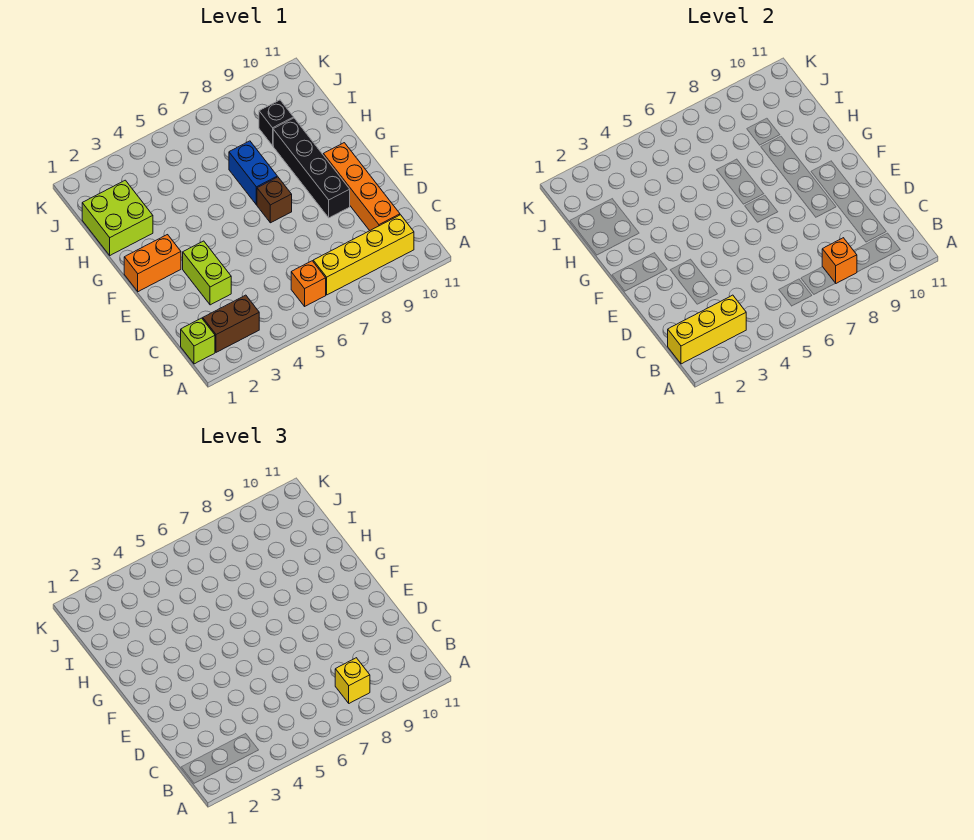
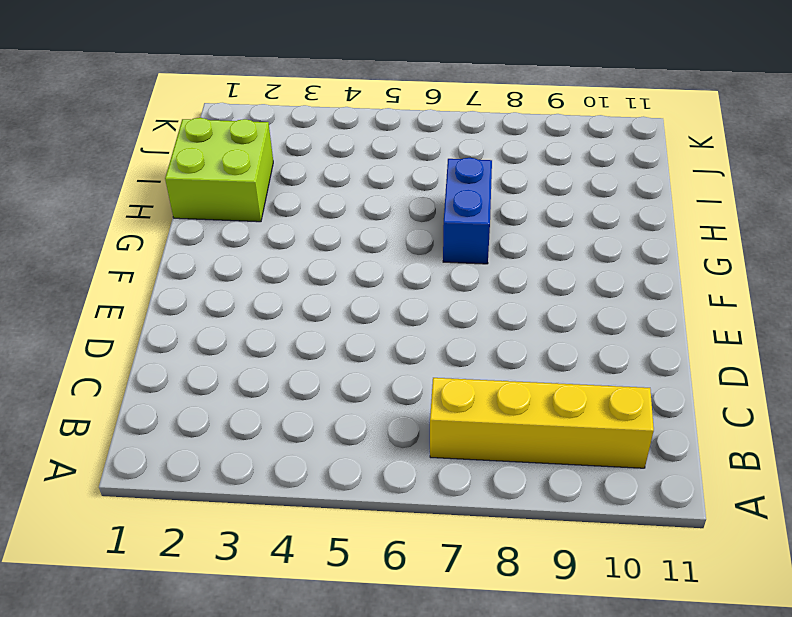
none -> lime brick B1 level 1
none -> brown brick B2:B3 level 1
none -> orange brick B6 level 1

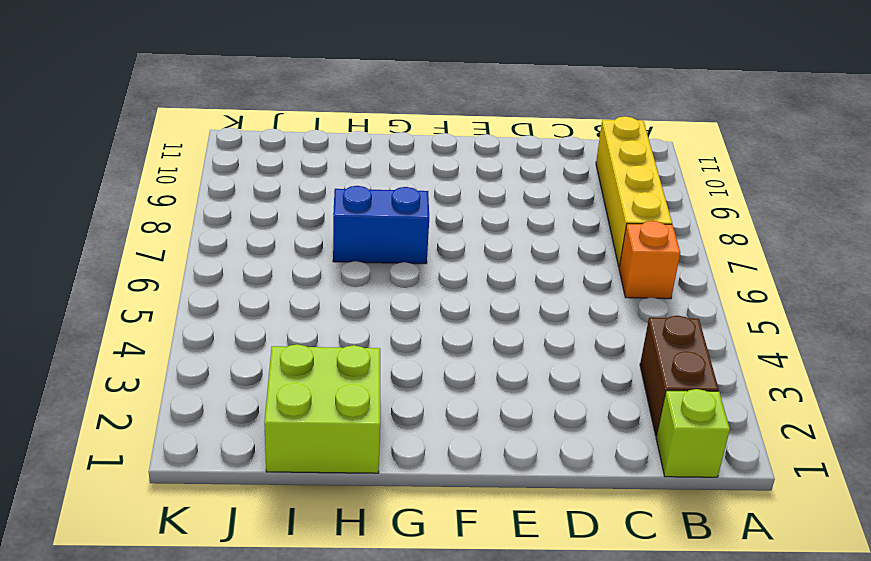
none -> orange brick C10:F10 level 1
none -> lime brick D3:E3 level 1
none -> black brick E9:H9 level 1

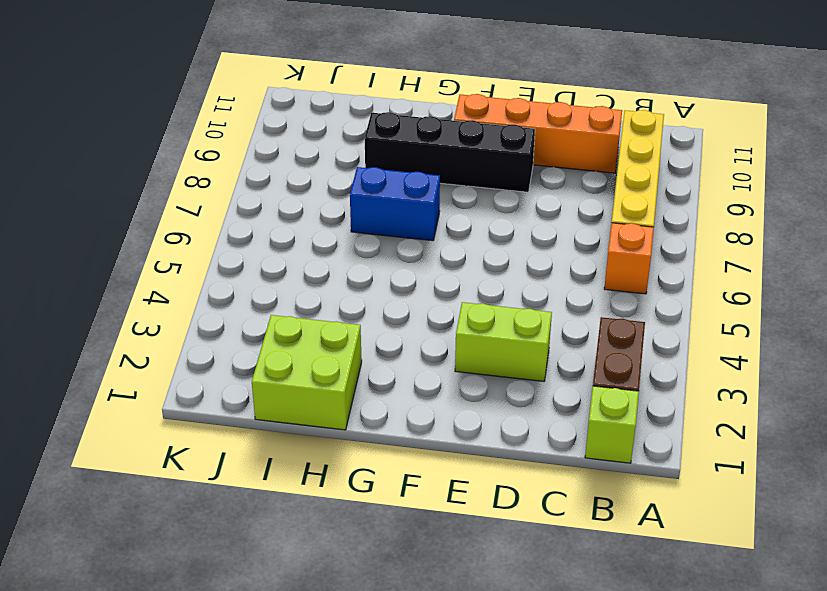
none -> orange brick F1:F2 level 1
none -> brown brick F7 level 1
none -> black brick I9 level 1

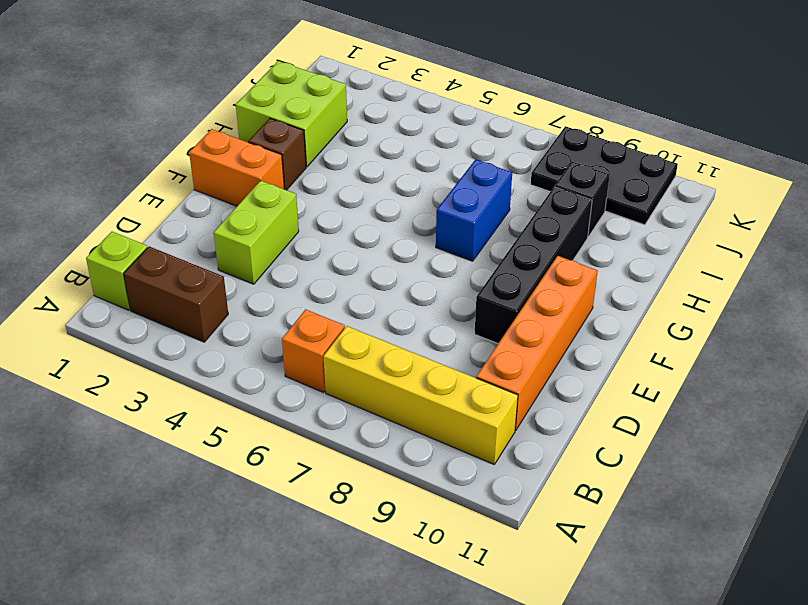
brown brick G2 level 1 -> brown brick F7 level 1
black plate J8:K10 level 1 -> none
none -> yellow brick B1:B3 level 2
none -> orange brick B8 level 2
none -> yellow brick B8 level 3

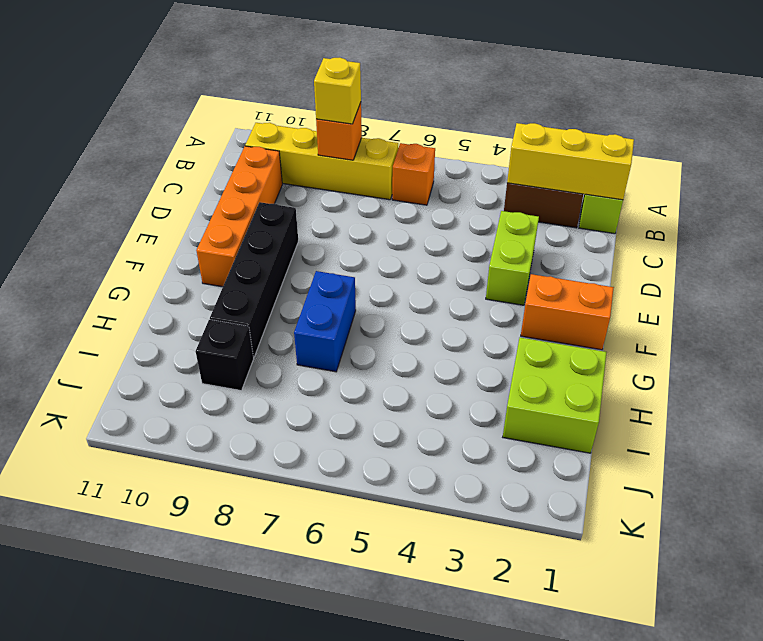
none -> brown brick F7 level 1

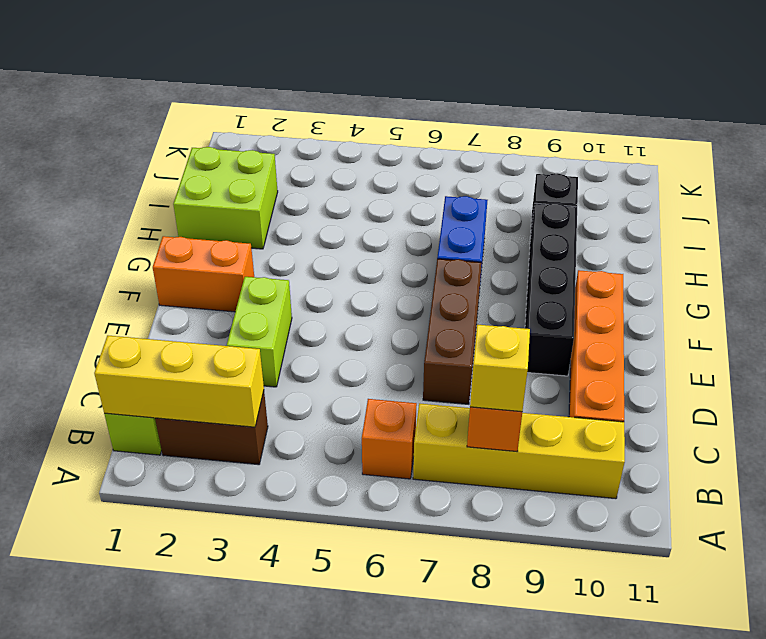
brown brick D7:F7 level 1 -> brown brick F7 level 1

